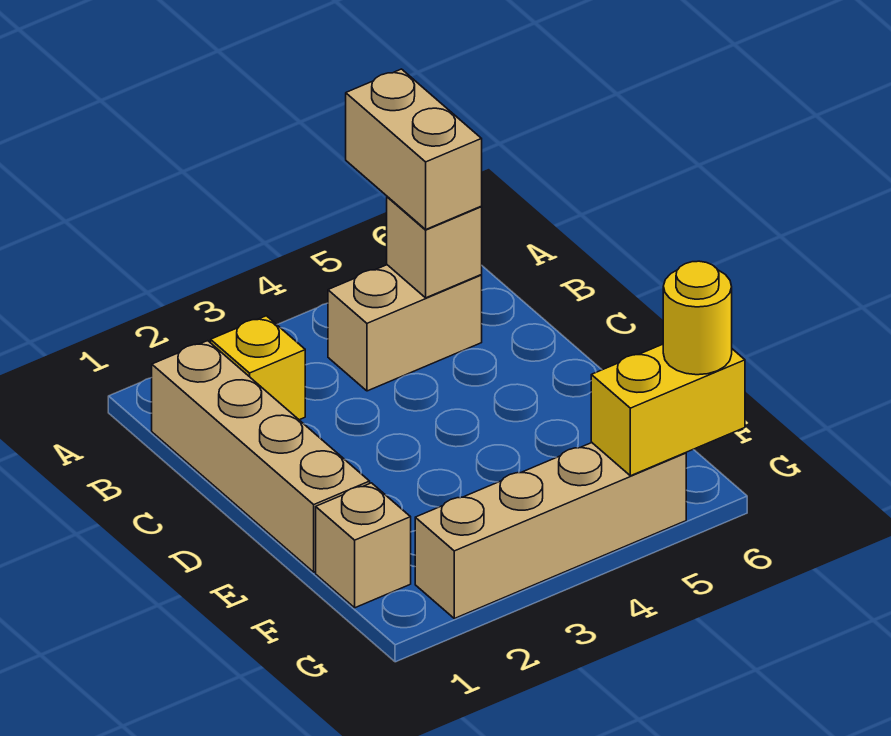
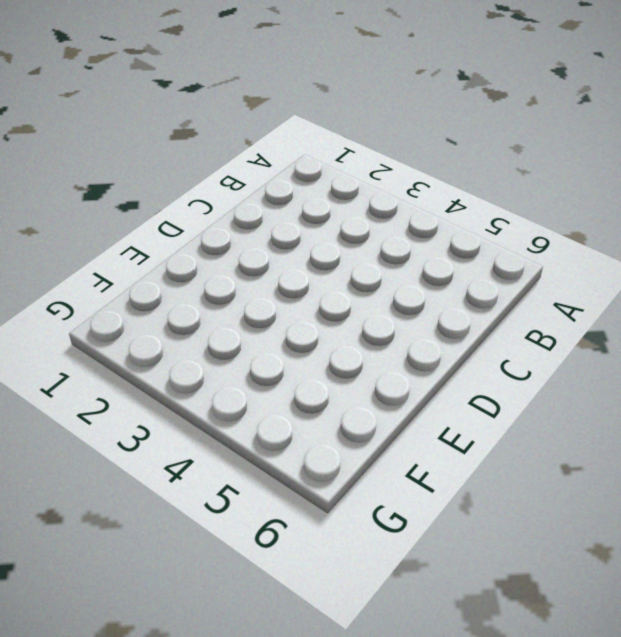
none -> tan brick B1:E1 level 1
none -> yellow brick B2 level 1

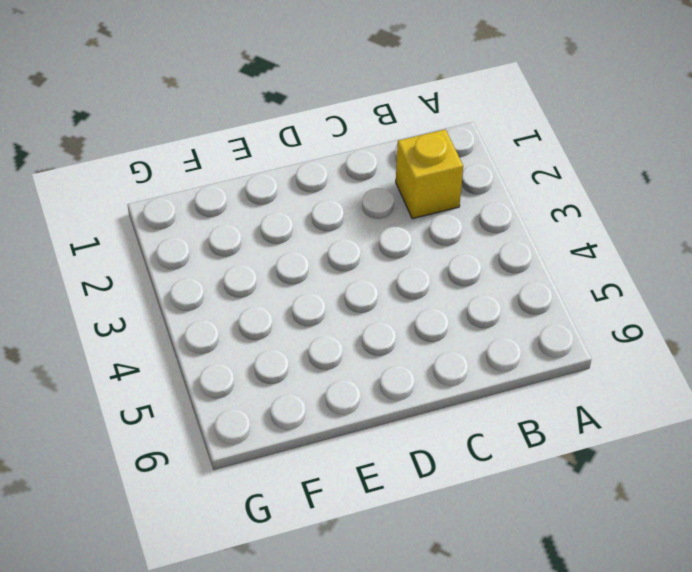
none -> tan brick B1:E1 level 1
none -> tan brick B4:B5 level 1

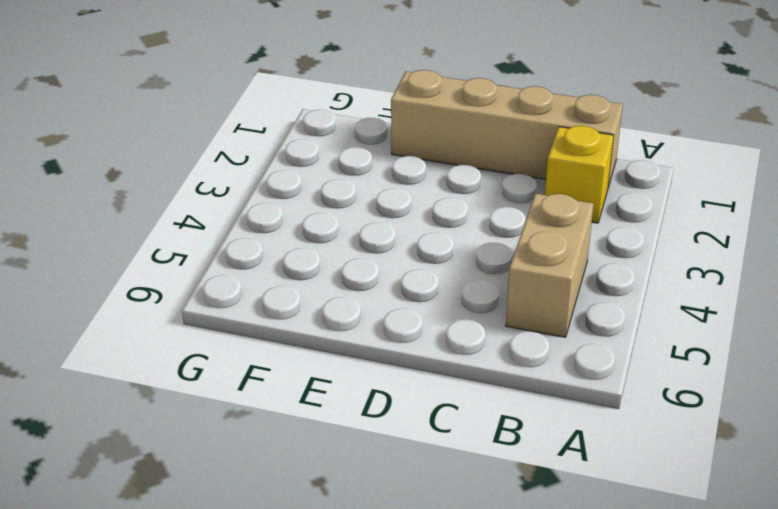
none -> tan brick F1 level 1
none -> tan brick G2:G5 level 1

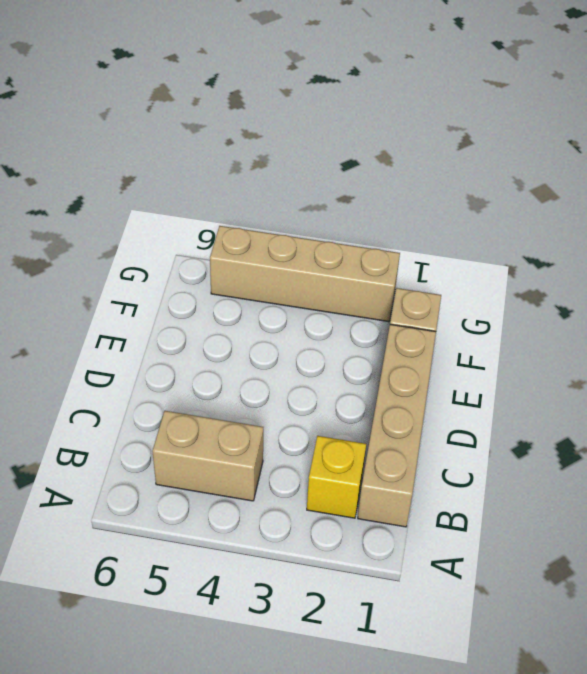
none -> tan brick B5 level 2
none -> yellow brick G5:G6 level 2

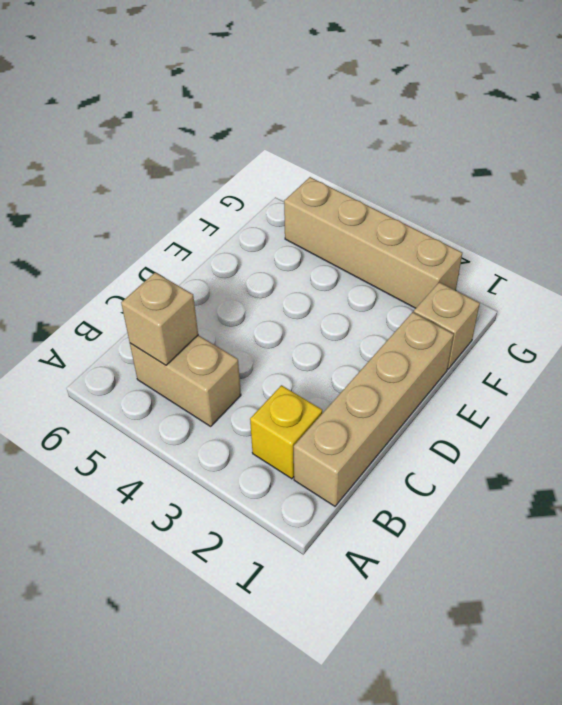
none -> yellow brick G5:G6 level 2
none -> tan brick A5:B5 level 3

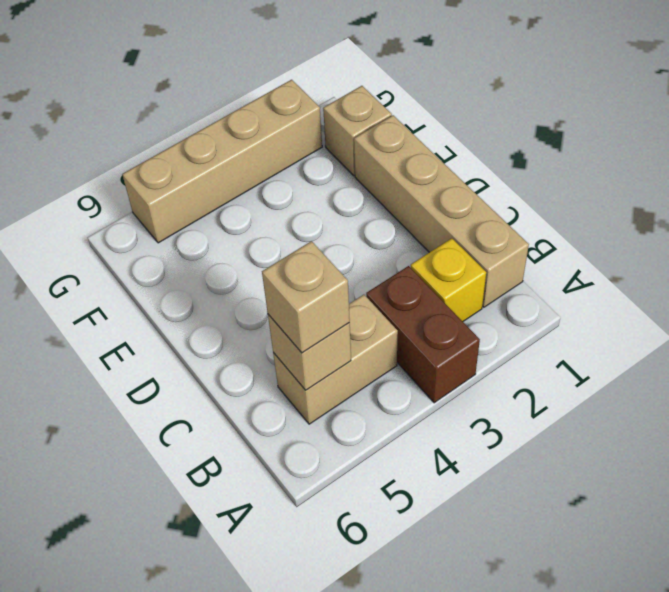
brown brick A3:B3 level 1 -> none
tan brick B5 level 3 -> tan brick A5:B5 level 3
none -> yellow brick G5:G6 level 2
none -> yellow round brick G6 level 3

